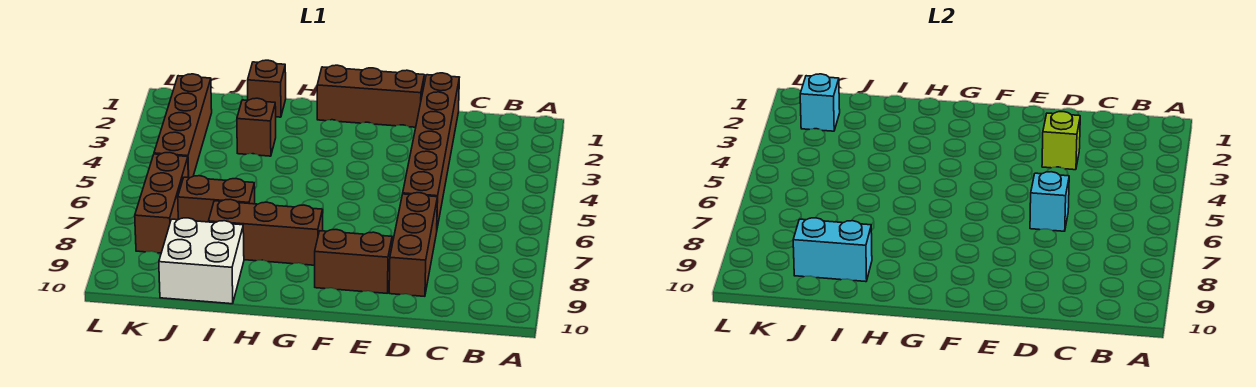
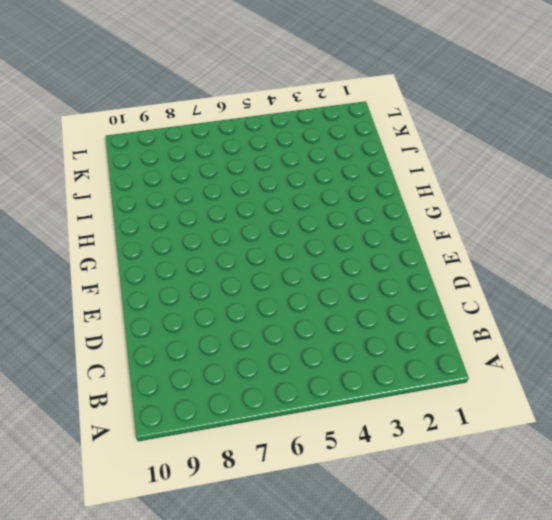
none -> brown brick D1:D6 level 1
none -> brown brick D7:D9 level 1
none -> brown brick E1:G1 level 1

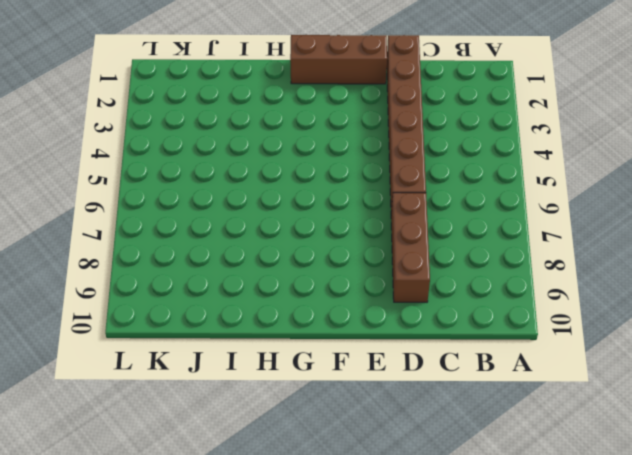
none -> brown brick E9:F9 level 1
none -> brown brick G8:I8 level 1
none -> brown brick I1 level 1

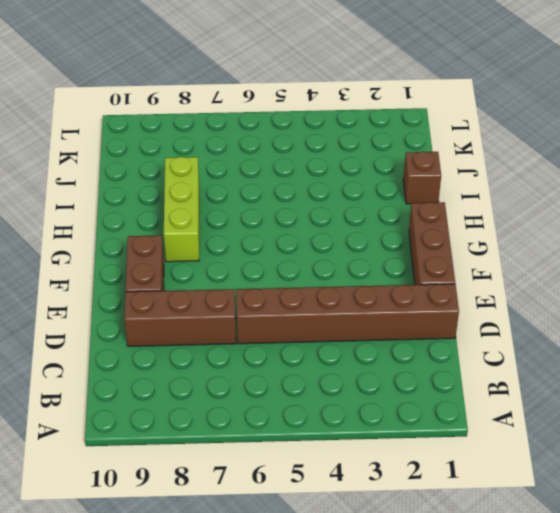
lime brick G8:I8 level 1 -> brown brick G8:I8 level 1
none -> brown brick I3 level 1
none -> brown brick I7:J7 level 1
none -> white brick I9:J10 level 1

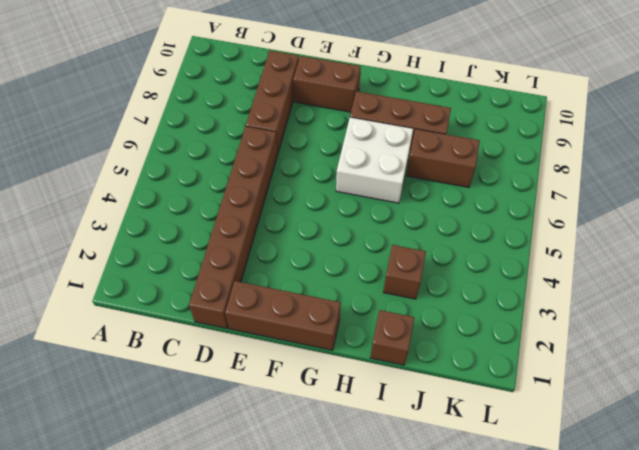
white brick G6:H7 level 1 -> white brick I9:J10 level 1
none -> brown brick K2:K5 level 1
none -> brown brick K6:K8 level 1
none -> lime brick D3 level 2

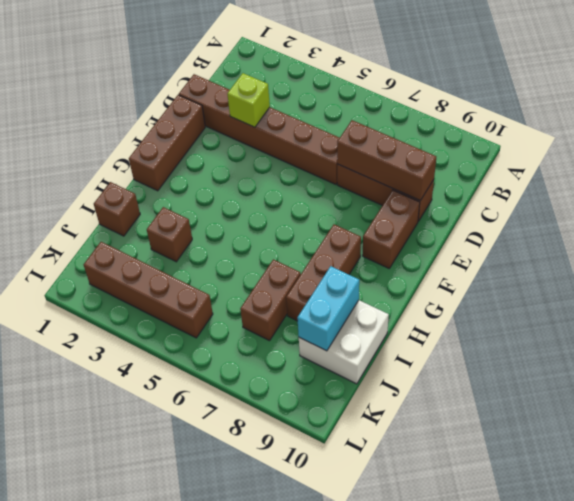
brown brick D7:D9 level 2 -> brown brick K6:K8 level 1
none -> cyan brick D6 level 2
none -> cyan brick K2 level 2

